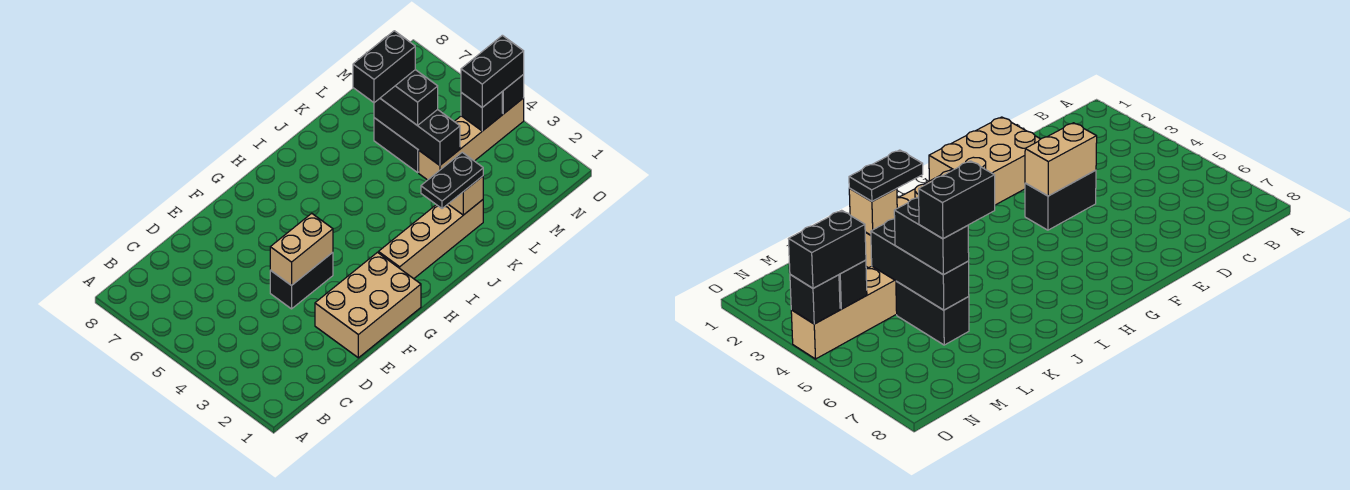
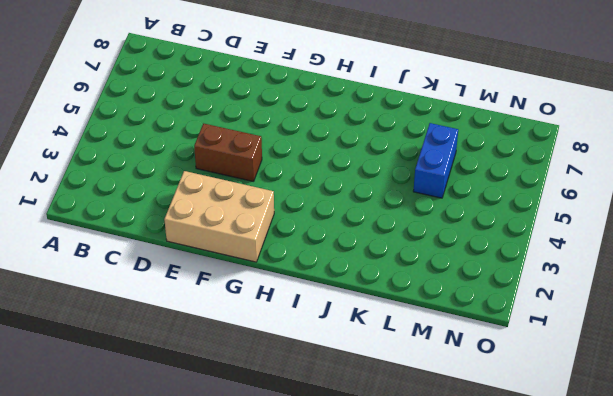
brown brick E4:F4 level 1 -> black brick E4:F4 level 1
blue brick L5:L6 level 1 -> black brick L5:L6 level 1
none -> tan brick H2:K2 level 1
none -> tan brick L4:O4 level 1
none -> tan brick E4:F4 level 2

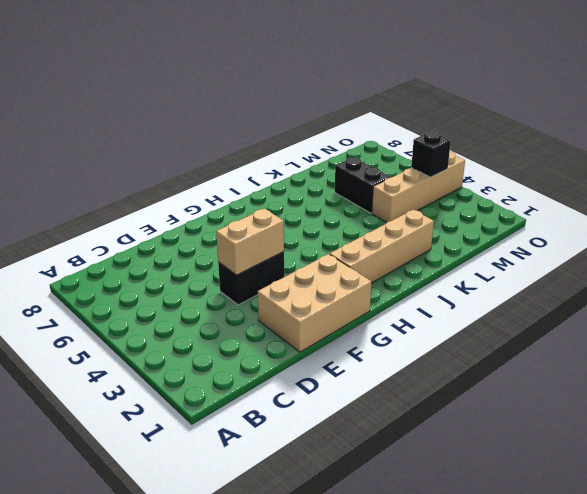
none -> tan brick K2 level 2
none -> black brick L4:L6 level 2
none -> black brick O4 level 2

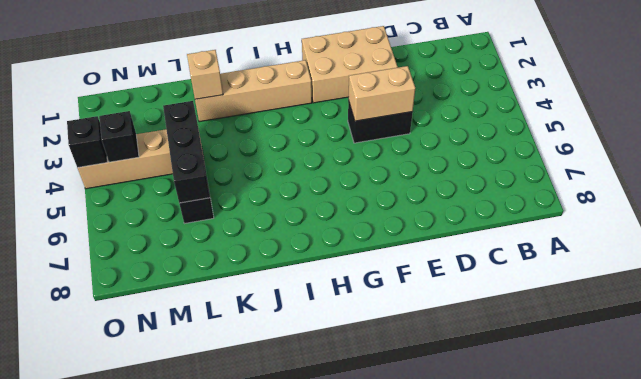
none -> black plate J2:K2 level 3
none -> black brick L5:L6 level 3
none -> black brick N4:O4 level 3

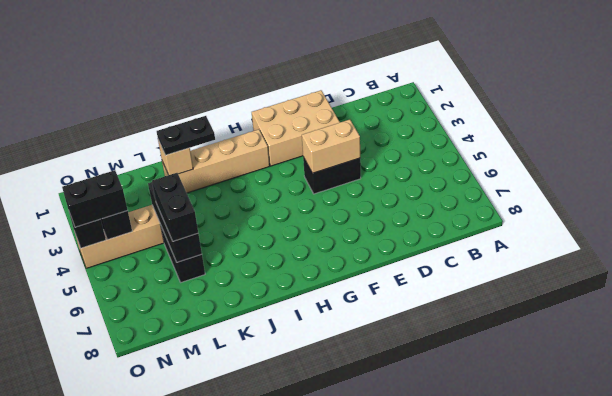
none -> black brick K6:L6 level 4

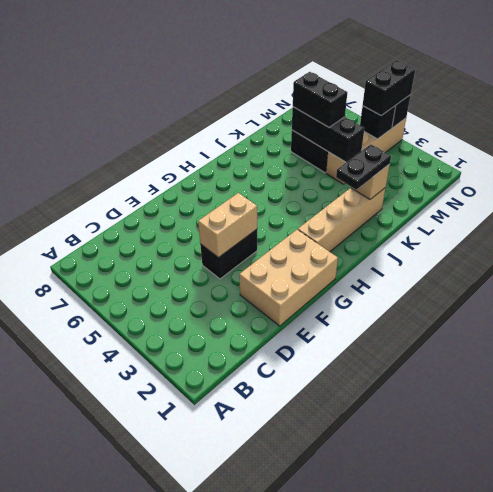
none -> black brick K6:L6 level 4

